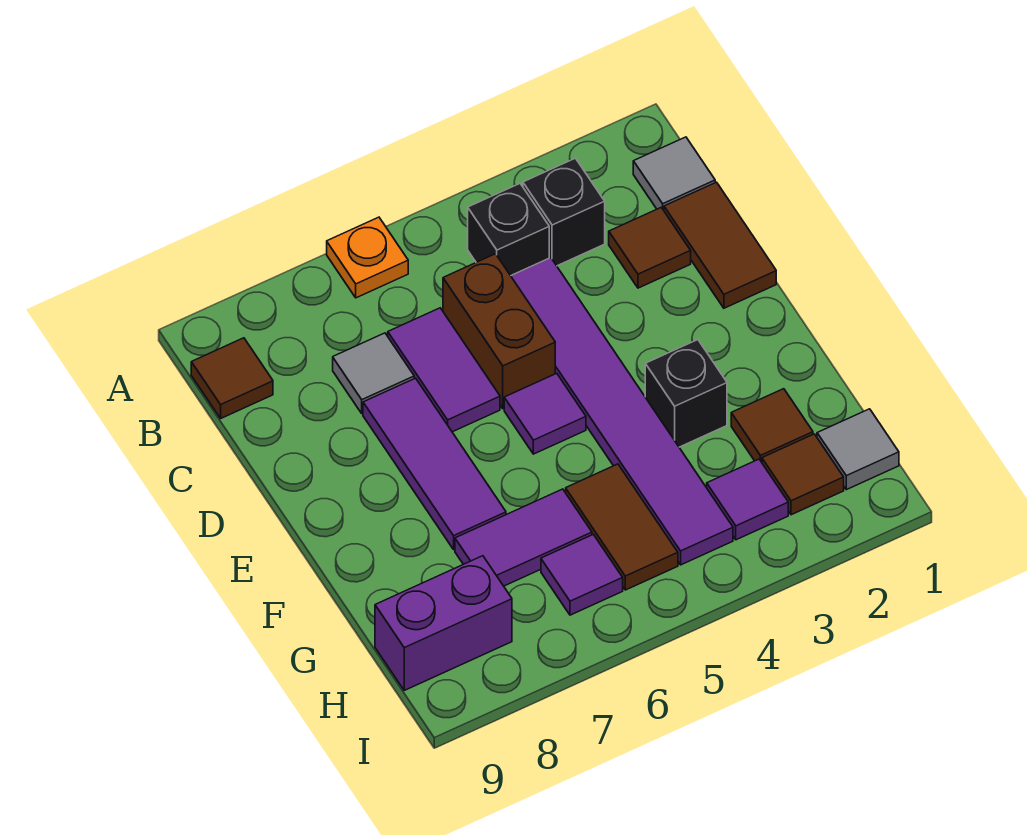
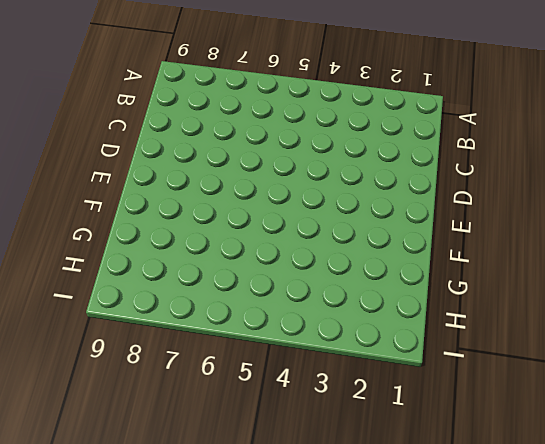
none -> orange plate A6 level 1
none -> grey tile B1 level 1
none -> black brick B3 level 1

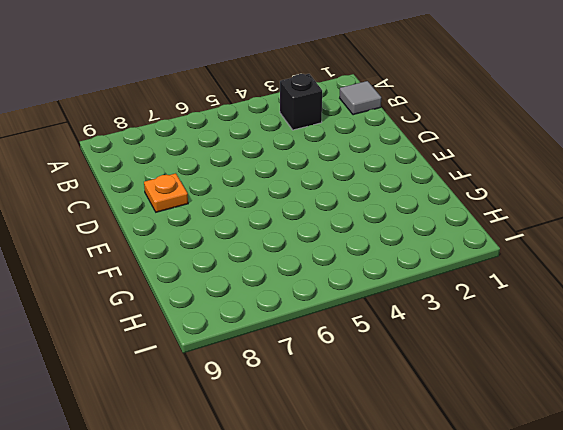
orange plate D8 level 1 -> orange plate A6 level 1
none -> black brick B4 level 1
none -> brown tile B9 level 1
none -> brown tile C1:D1 level 1

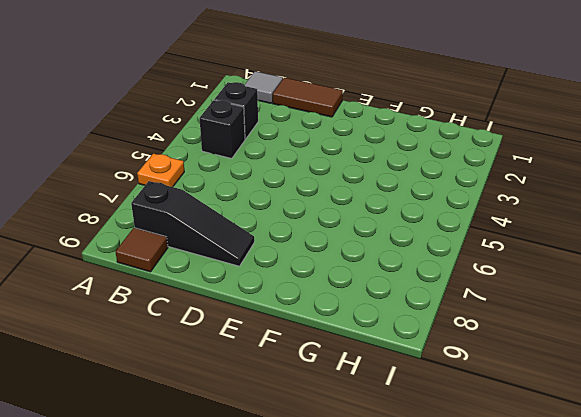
black slope B8:D8 level 1 top B -> none
none -> brown tile C2 level 1
none -> purple tile C4:H4 level 1
none -> brown brick C5:D5 level 1

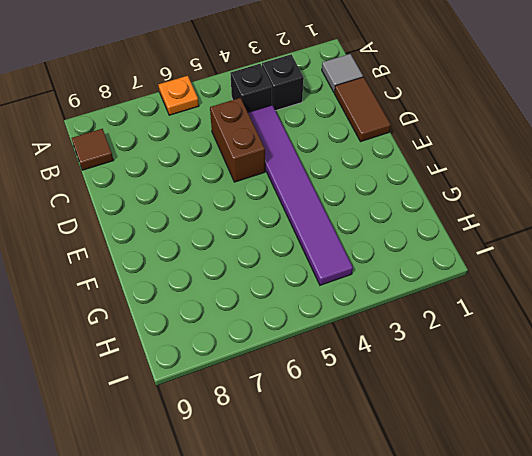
none -> brown tile C2 level 1
none -> purple tile C6:D6 level 1
none -> grey tile C7 level 1

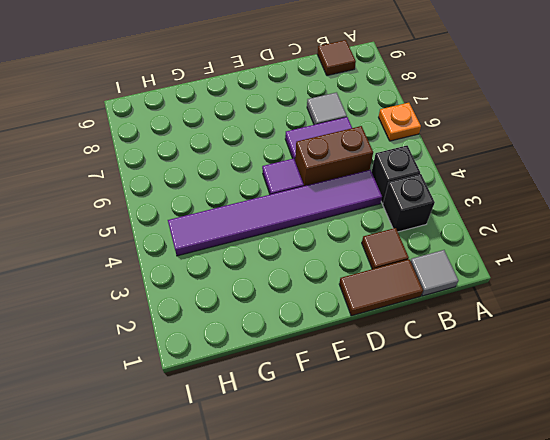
none -> purple tile D7:F7 level 1
none -> black brick F3 level 1
none -> brown tile G2 level 1

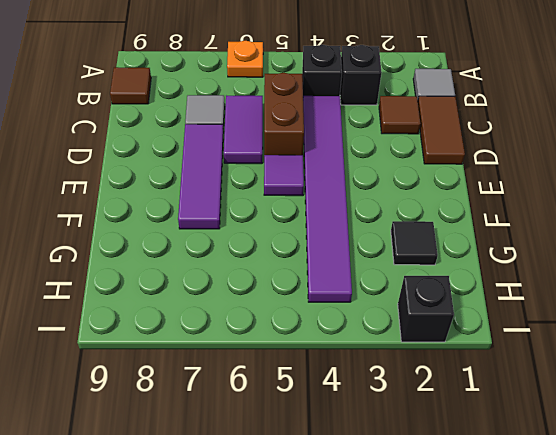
black tile G2 level 1 -> brown tile G2 level 1
black brick I2 level 1 -> black brick F3 level 1
none -> brown tile G5:H5 level 1
none -> purple tile G6:G7 level 1
none -> grey tile H1 level 1

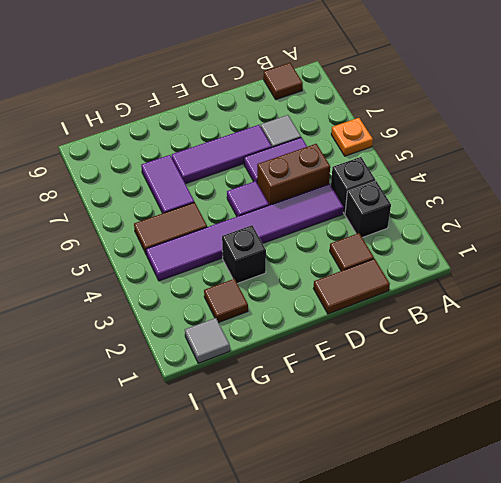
none -> grey tile B1 level 1
none -> brown tile H2 level 1
none -> purple tile H3 level 1

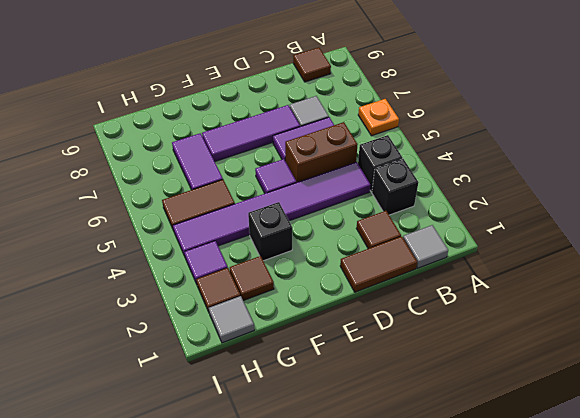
none -> purple tile H6 level 1
none -> purple brick H8:H9 level 1

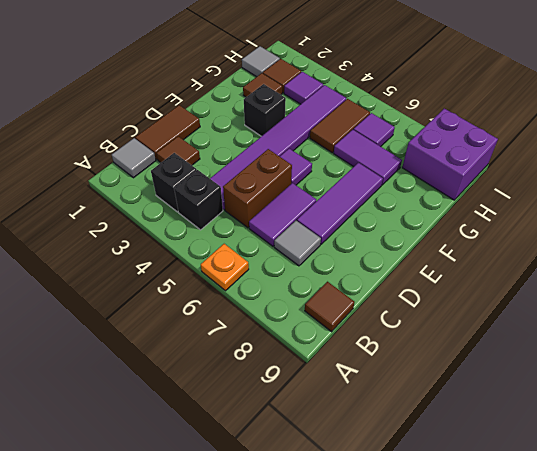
purple brick H8:I9 level 1 -> purple brick H8:H9 level 1

